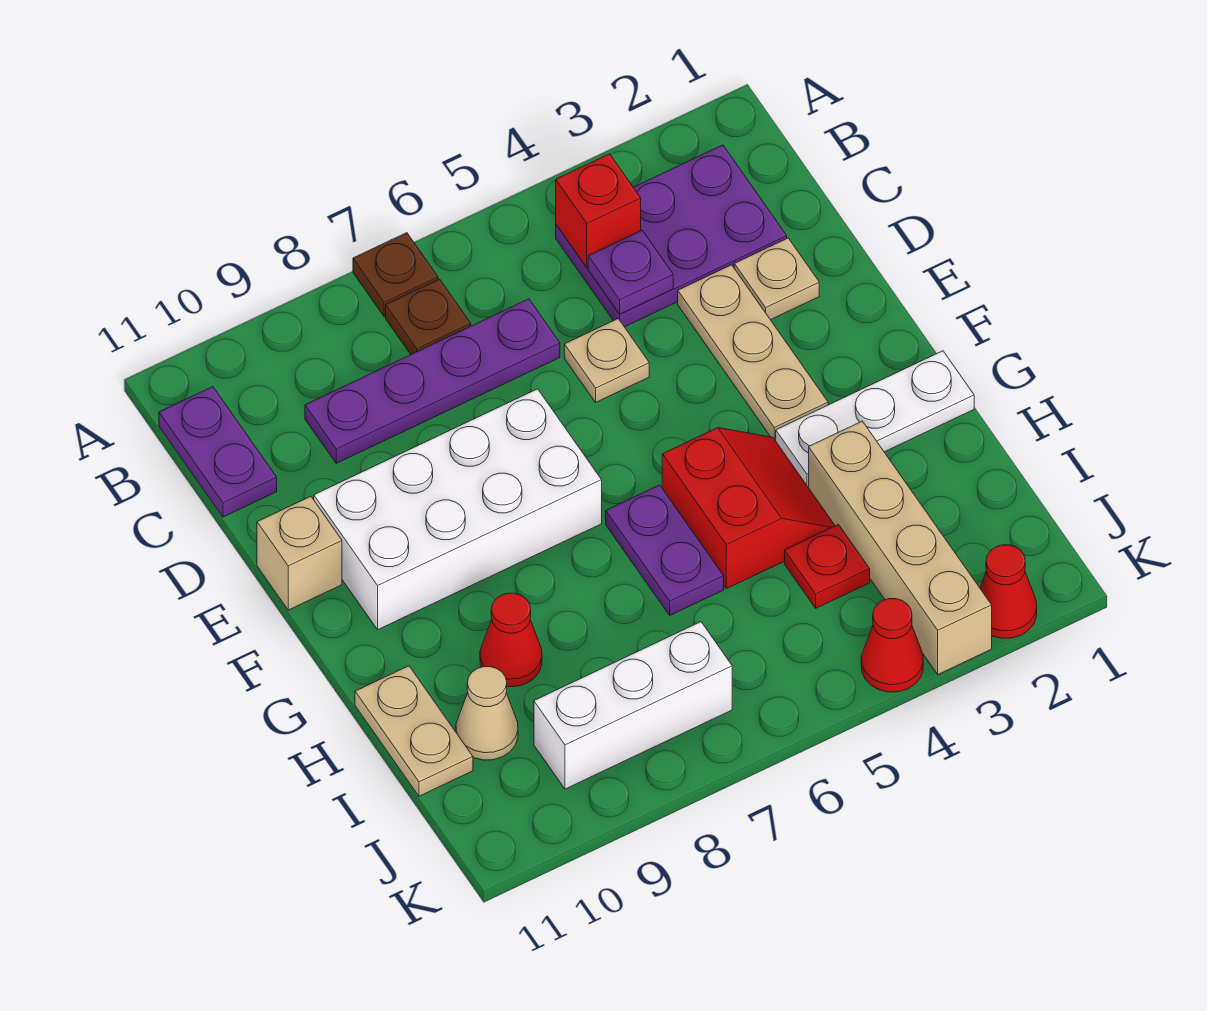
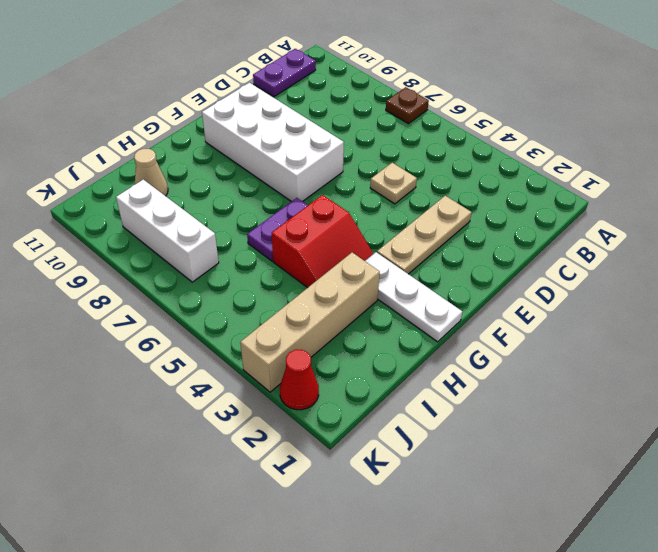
none -> purple plate B2:C4 level 1
none -> brown plate B7 level 1
none -> purple plate C6:C9 level 1

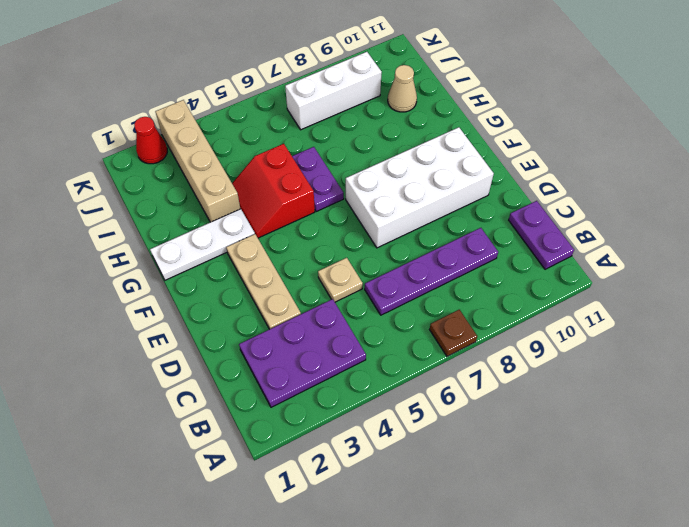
none -> brown plate B7 level 1
none -> tan plate D2 level 1
none -> tan brick E11 level 1

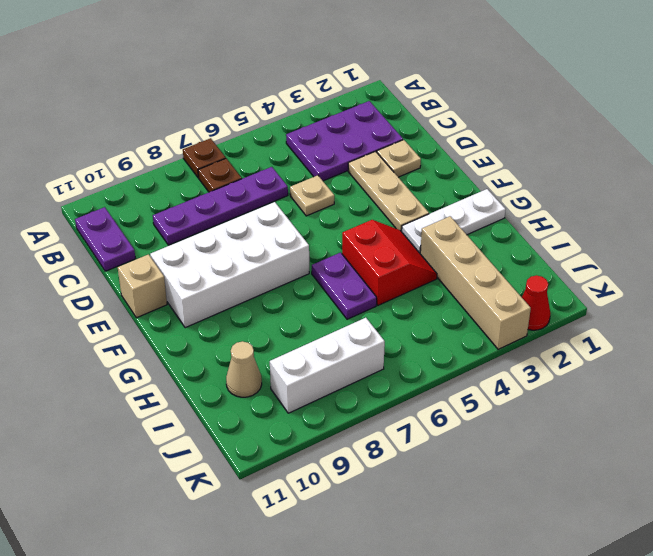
none -> red cone H9 level 1
none -> tan plate H11:I11 level 1
none -> red plate I4 level 1

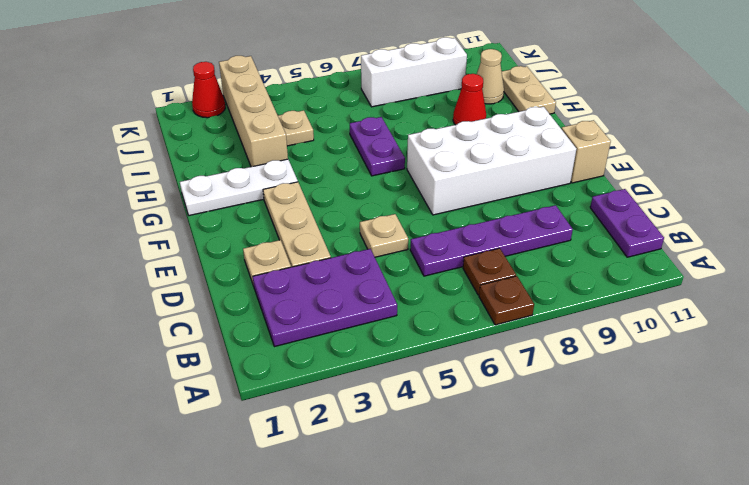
tan plate I4 level 1 -> red plate I4 level 1
none -> red slope G4:H5 level 1 top 5
none -> red cone K4 level 1
none -> red brick B4 level 2

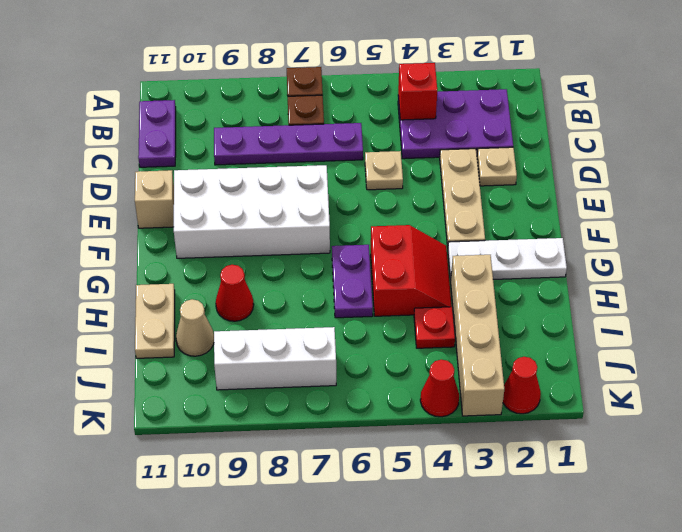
none -> purple plate C4 level 2

